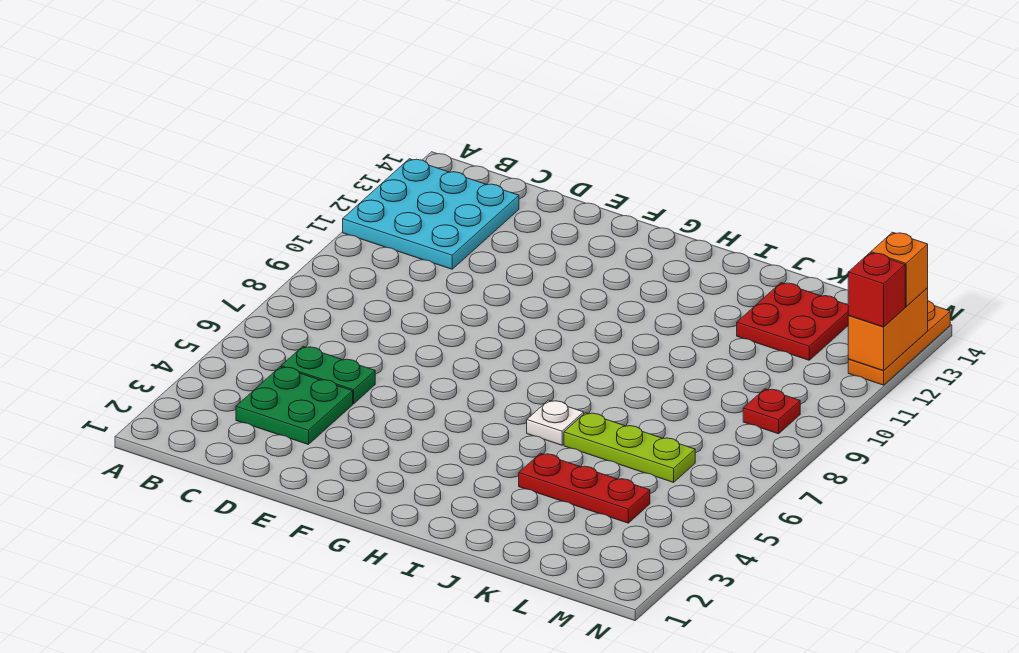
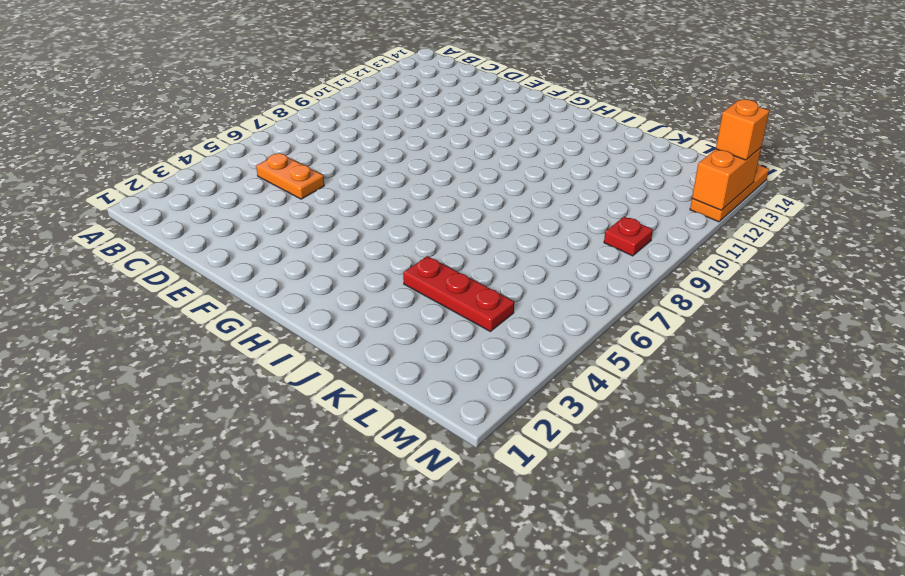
orange plate C5:D5 level 1 -> green plate C5:D5 level 1
none -> cyan plate A11:C13 level 1
none -> green plate C3:D4 level 1
none -> white plate I6 level 1

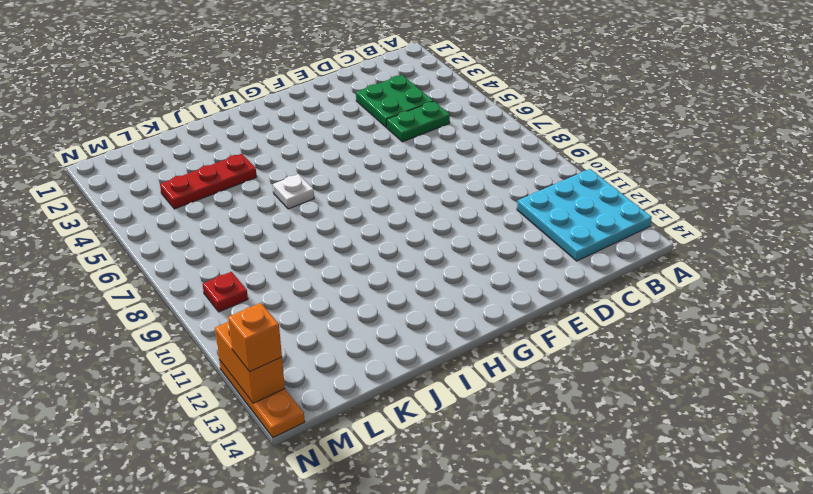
none -> lime plate J6:L6 level 1
none -> red plate K12:L13 level 1
none -> red brick N12 level 3

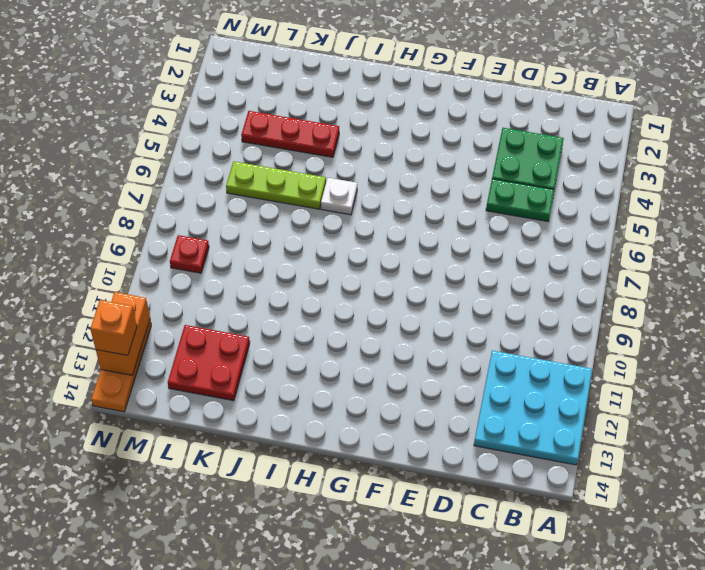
none -> red brick N12 level 3

